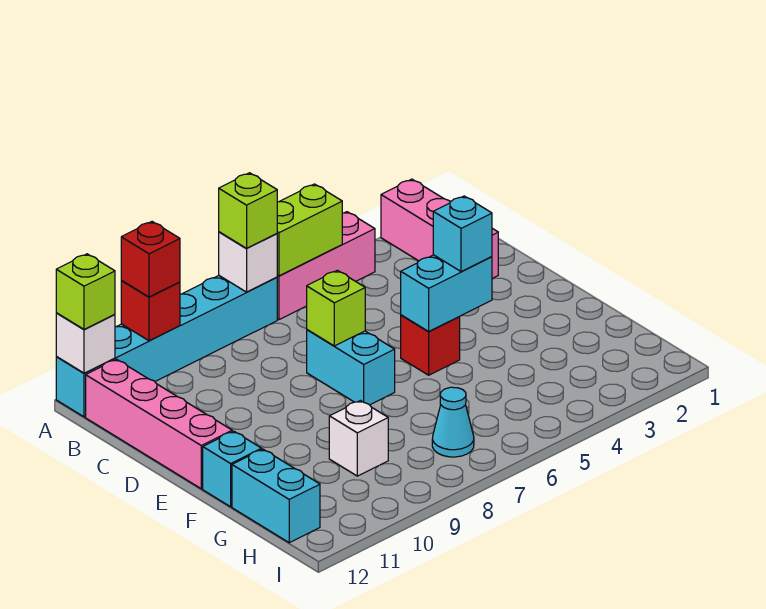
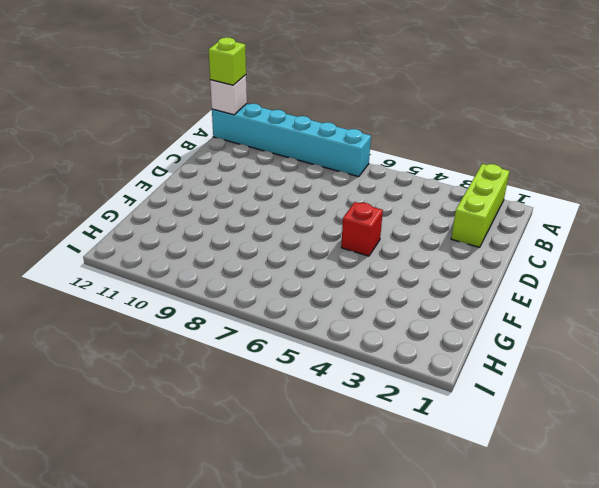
lime brick A2:C2 level 1 -> pink brick A2:C2 level 1
none -> pink brick A4:A6 level 1
none -> pink brick B12:E12 level 1
none -> cyan brick D7:E7 level 1

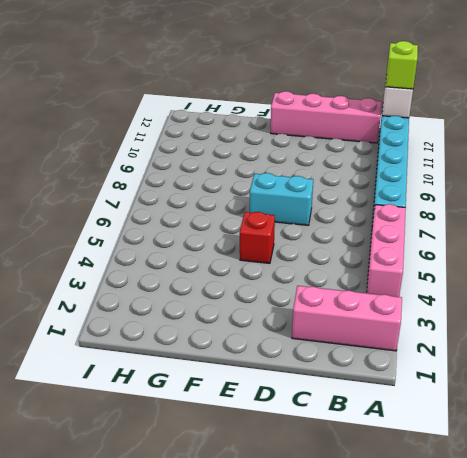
none -> cyan brick F12 level 1
none -> white brick G9 level 1
none -> cyan brick G12:H12 level 1

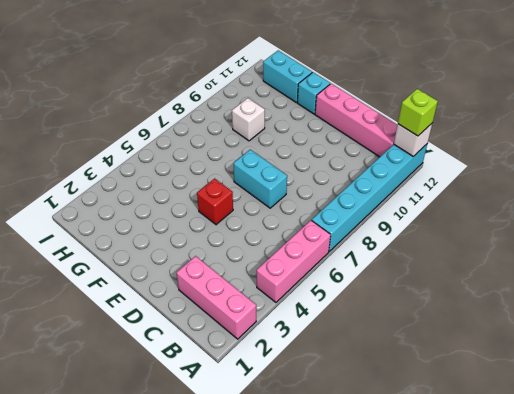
none -> cyan cone H7 level 1
none -> lime brick A5:A6 level 2
none -> white brick A7 level 2

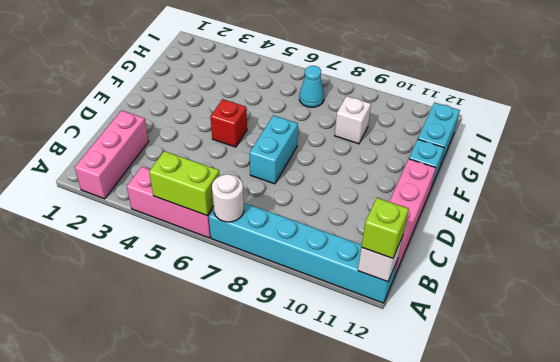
white round brick A7 level 2 -> white brick A7 level 2
none -> red brick A10 level 2
none -> lime brick D7 level 2
none -> cyan brick E4:E5 level 2

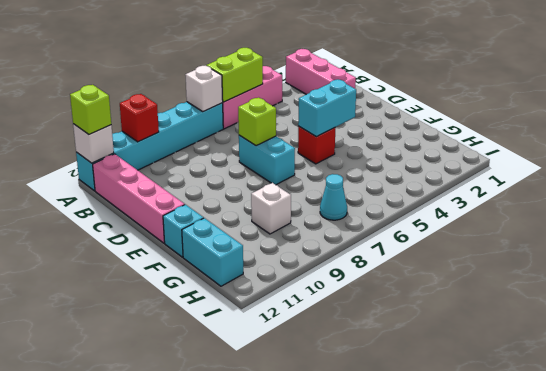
none -> lime brick A7 level 3
none -> red brick A10 level 3
none -> cyan brick E4 level 3

